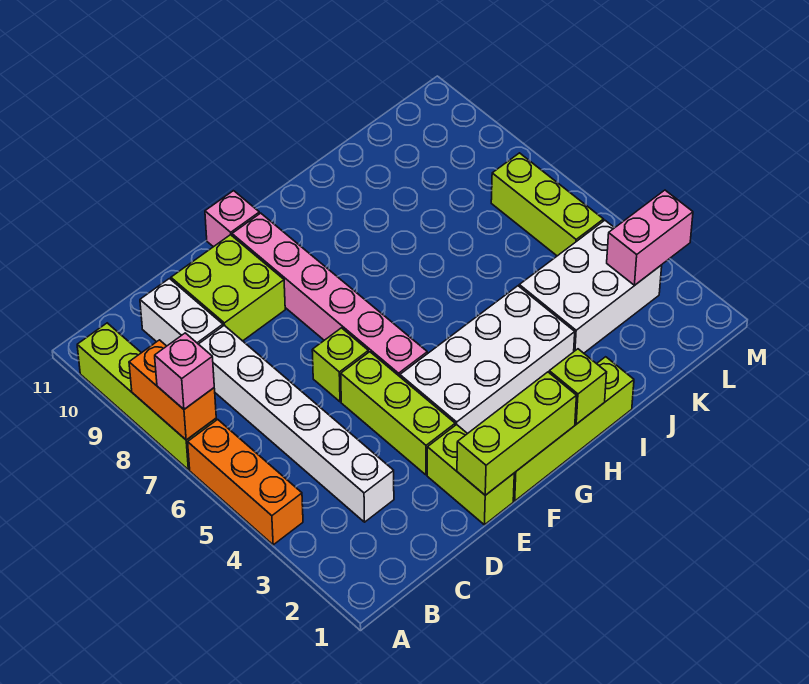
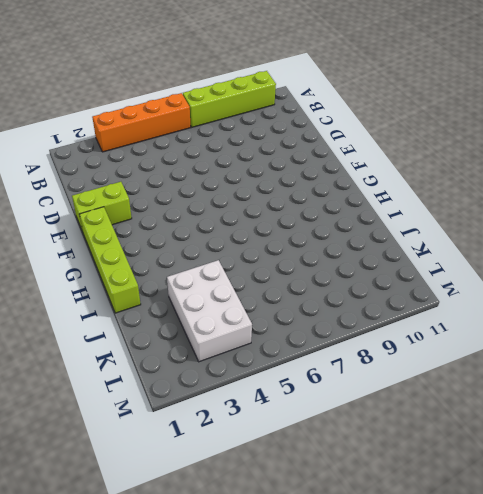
orange brick A3:A6 level 1 -> orange brick A4:A6 level 1
none -> white brick C3:C8 level 1
none -> white brick C9:C10 level 1
none -> lime brick D9:E10 level 1

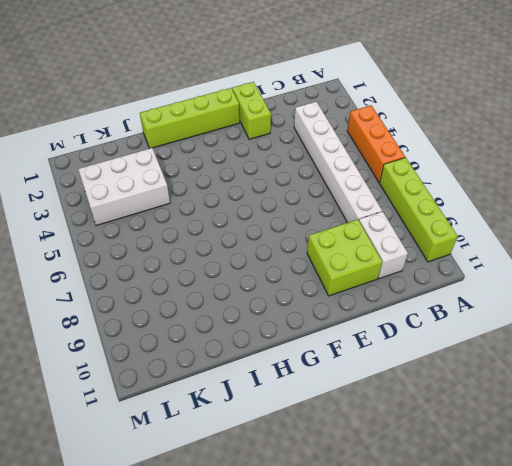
none -> lime brick E3:E5 level 1
none -> lime brick E6 level 1
none -> white brick F3:I4 level 1

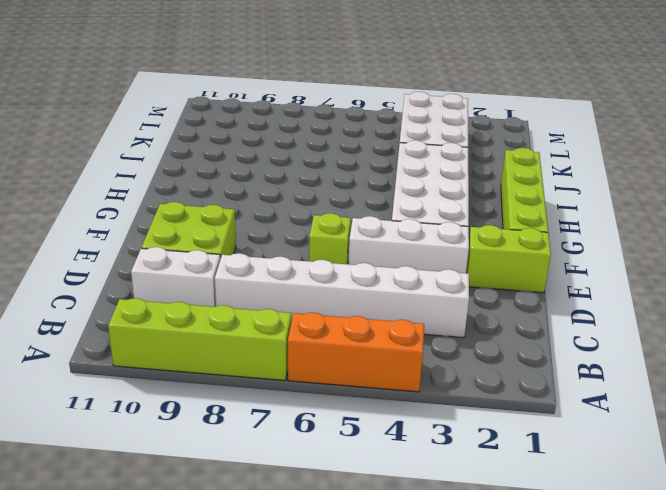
white brick E3:E5 level 1 -> lime brick E3:E5 level 1
none -> pink brick F5:F10 level 1
none -> pink brick F11 level 1
none -> lime brick L5:L7 level 1

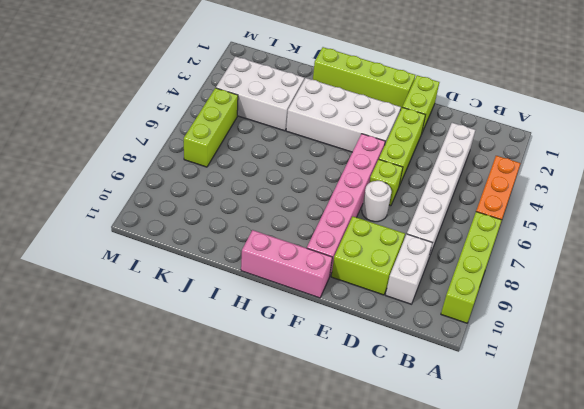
white round brick E7 level 1 -> none
pink brick F11:H11 level 1 -> pink brick F11 level 1
none -> orange brick A7:A8 level 2
none -> lime brick E1:G1 level 2
none -> lime brick H1 level 2

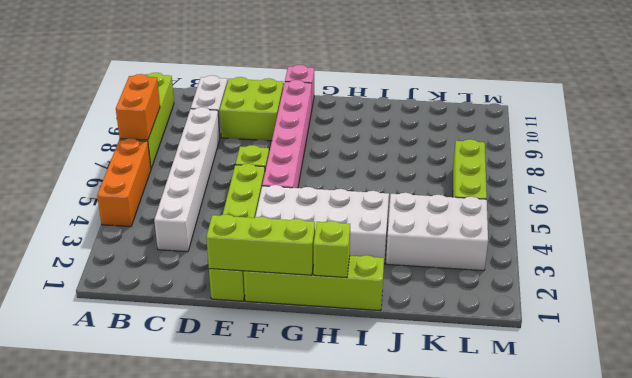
none -> pink brick L3:M3 level 2
none -> pink brick A7 level 3

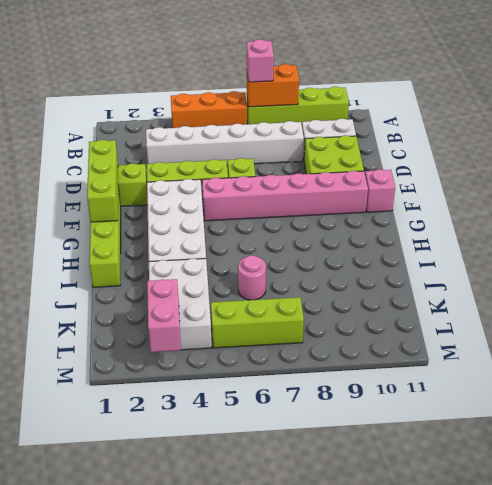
pink round brick J6 level 1 -> none
none -> lime brick H1 level 2

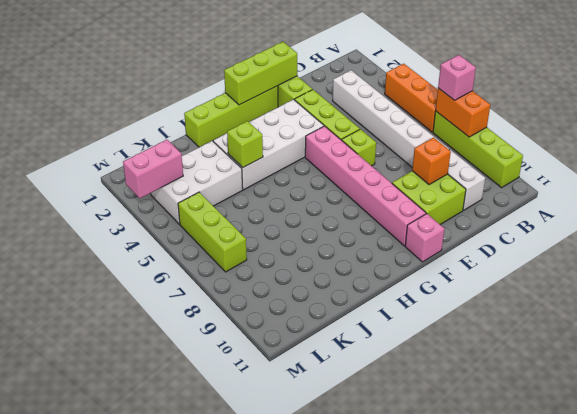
orange brick D9 level 2 -> none
lime brick I4 level 2 -> lime brick H1 level 2

